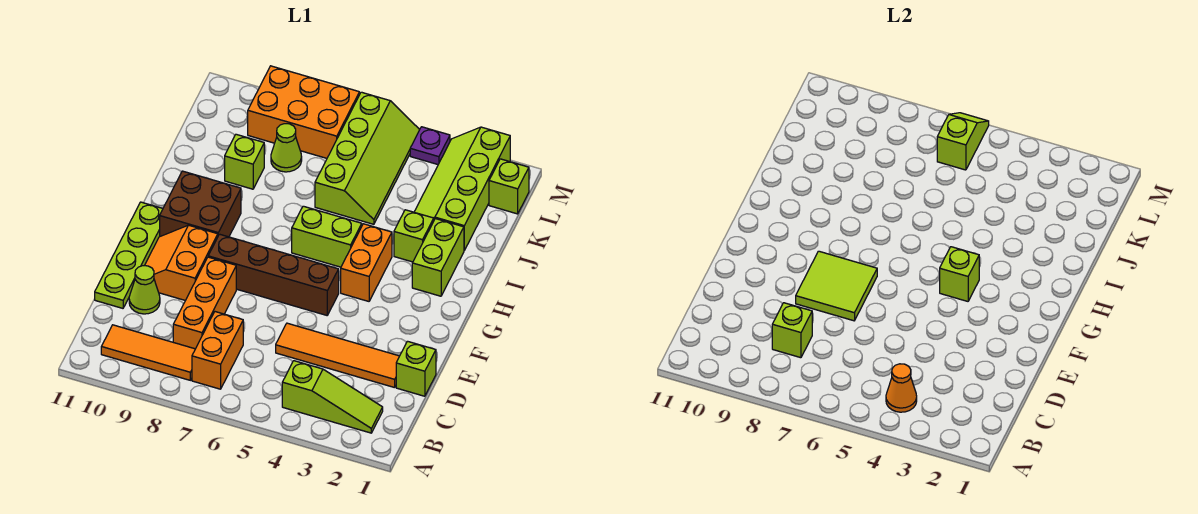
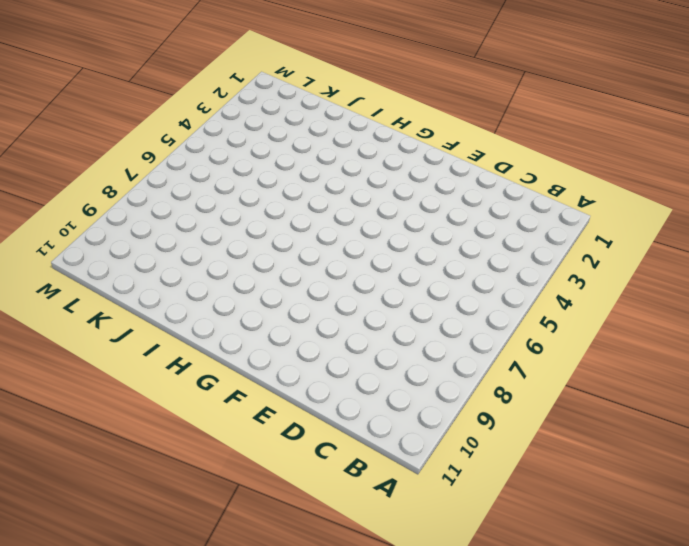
none -> lime slope B2:B4 level 1 top 4
none -> orange brick B7:C7 level 1
none -> orange tile B8:B10 level 1

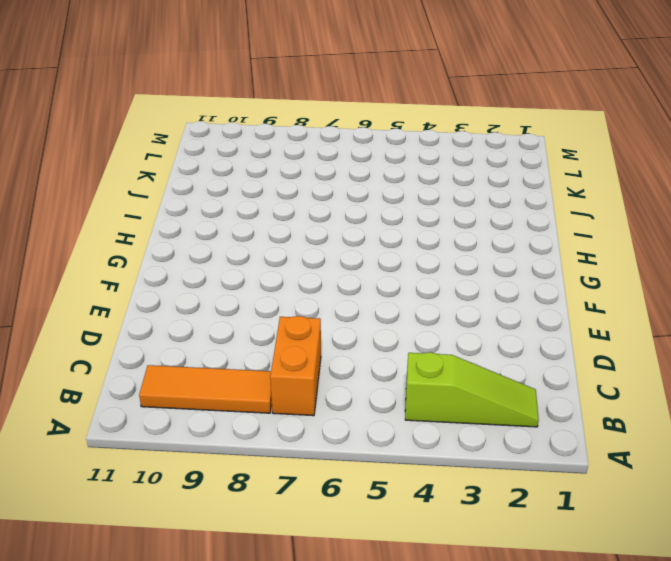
none -> orange brick C8:E8 level 1
none -> lime brick D1 level 1
none -> orange tile D2:D5 level 1

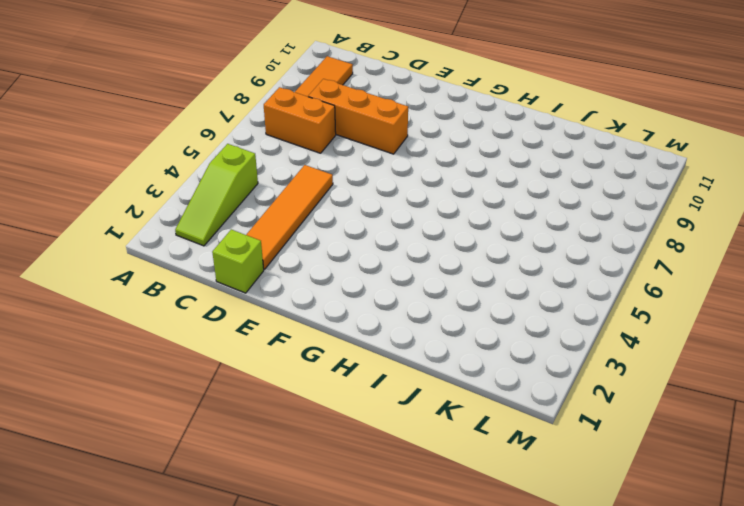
none -> lime cone D10 level 1
none -> lime plate D11:G11 level 1
none -> orange slope E9:F10 level 1 top 9

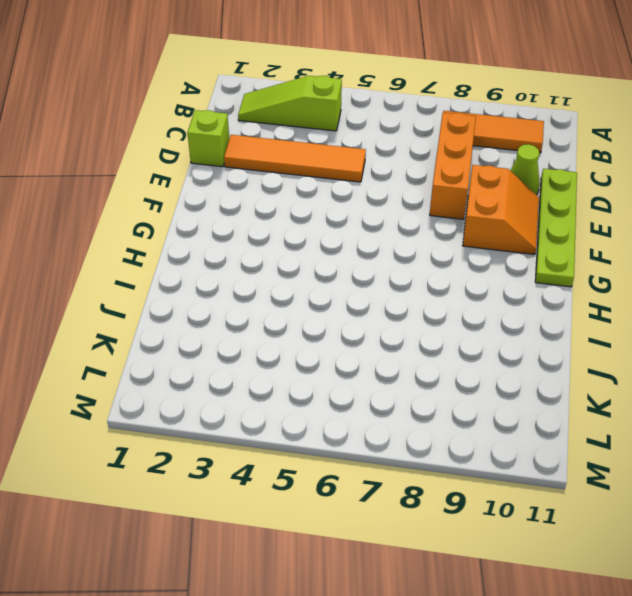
none -> orange brick B7:C7 level 1
none -> brown brick F5:F8 level 1
none -> orange brick G4:H4 level 1

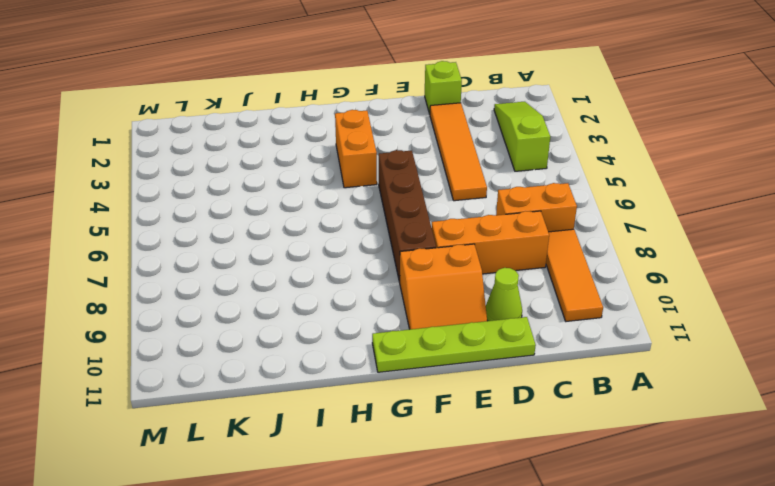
orange brick G3:G4 level 1 -> orange brick G4:H4 level 1
none -> brown brick G9:H10 level 1
none -> lime brick H2:I2 level 1
none -> lime brick H5:H6 level 1

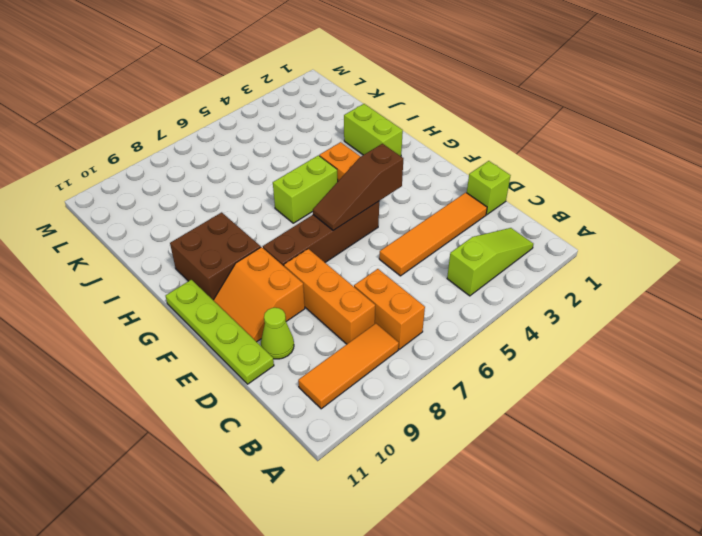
brown slope F4:F6 level 2 top 4 -> none
none -> lime brick I3 level 1
none -> lime slope J2:M3 level 1 top 2
none -> lime slope J5:M6 level 1 top 6

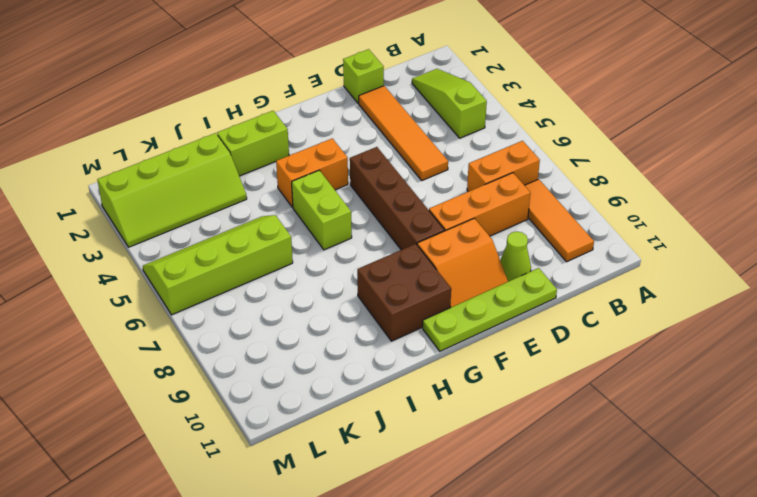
none -> lime brick I3 level 1
none -> lime brick J9 level 1
none -> lime cone K8 level 1

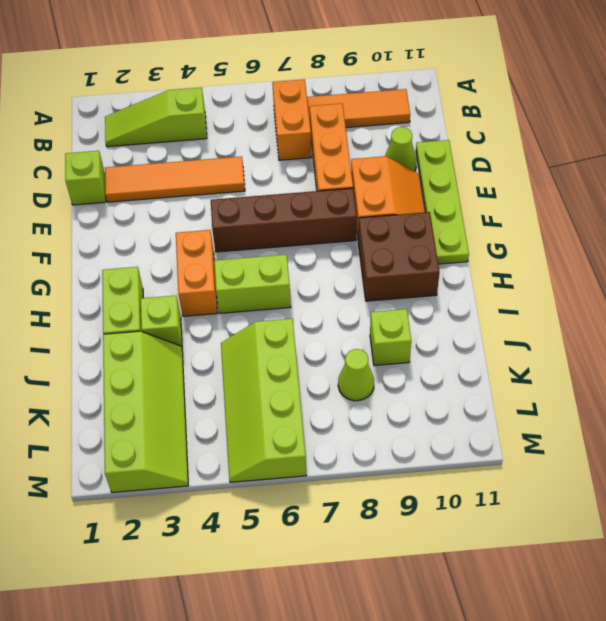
none -> lime brick L1 level 1
none -> orange brick L7:M9 level 1
none -> purple plate M4 level 1

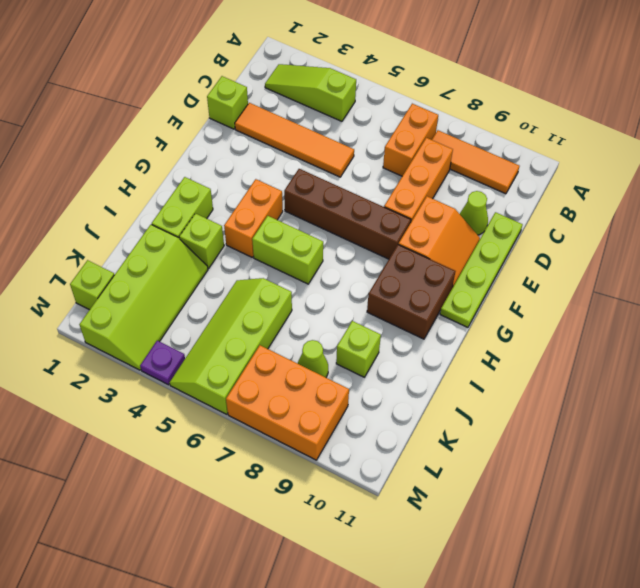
none -> orange cone B4 level 2
none -> lime brick C8 level 2
none -> lime tile E7:F8 level 2

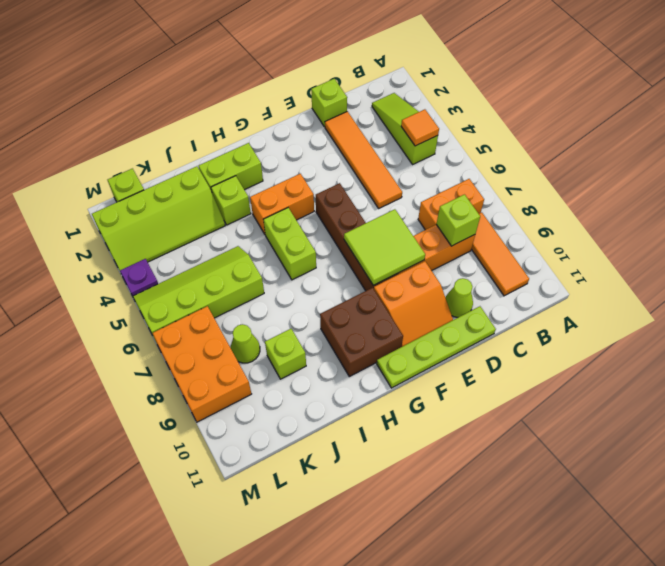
orange tile B4 level 2 -> orange cone B4 level 2
none -> lime brick G4 level 2
none -> lime slope L6:M6 level 2 top L

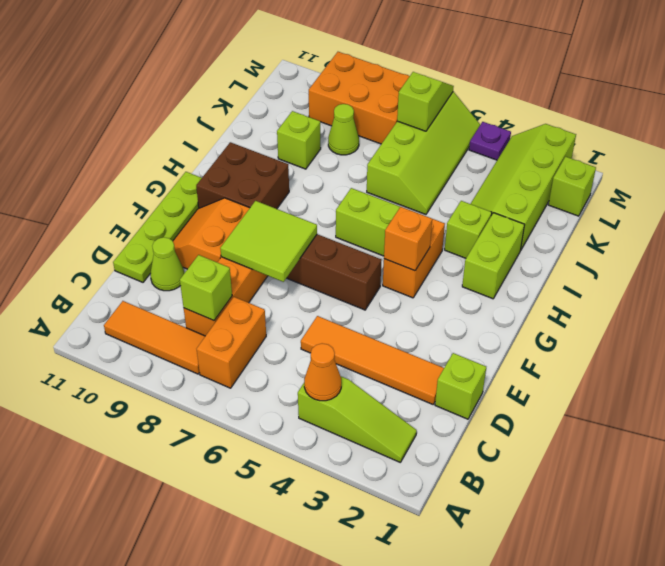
orange brick G4 level 2 -> lime brick G4 level 2

